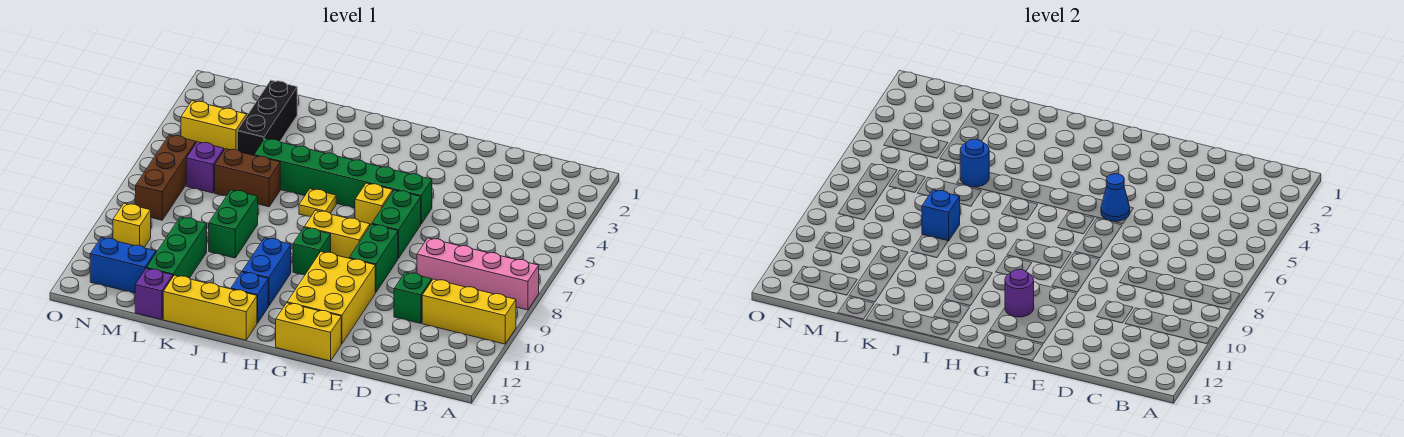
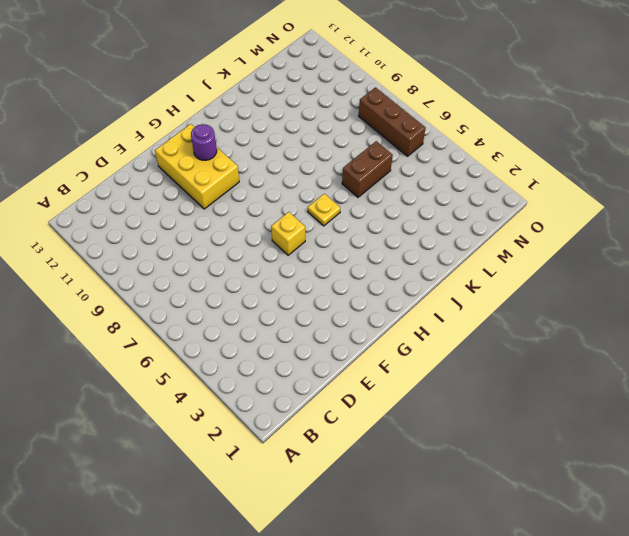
none -> pink brick A8:D8 level 1
none -> yellow brick A10:C10 level 1
none -> green brick D10 level 1

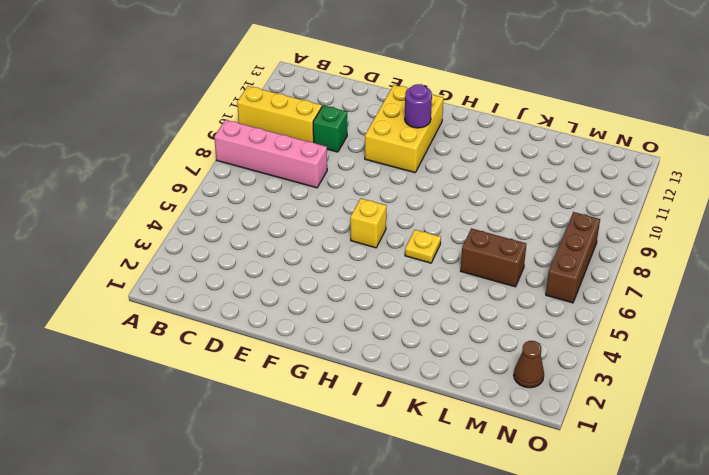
brown cone N2 level 1 -> none
none -> green brick F5:K5 level 1
none -> green brick F6:F7 level 1
none -> green brick F8:F9 level 1

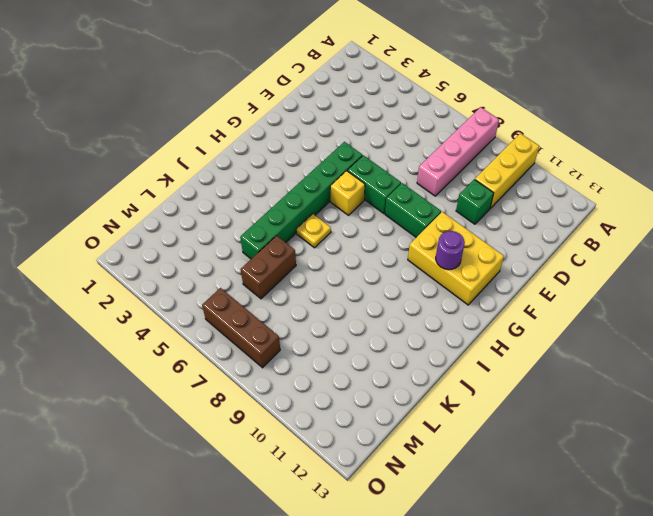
none -> yellow brick F13:G13 level 1
none -> yellow brick G8:H8 level 1
none -> green brick H9 level 1

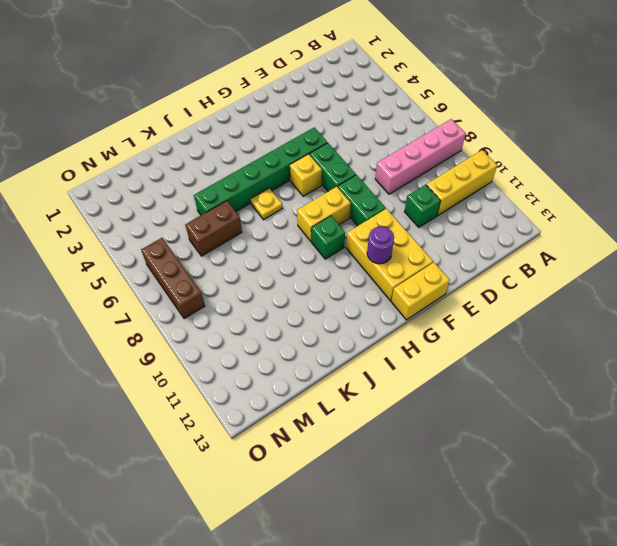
none -> blue brick I10:I11 level 1
none -> blue brick I12 level 1
none -> yellow brick I13:K13 level 1

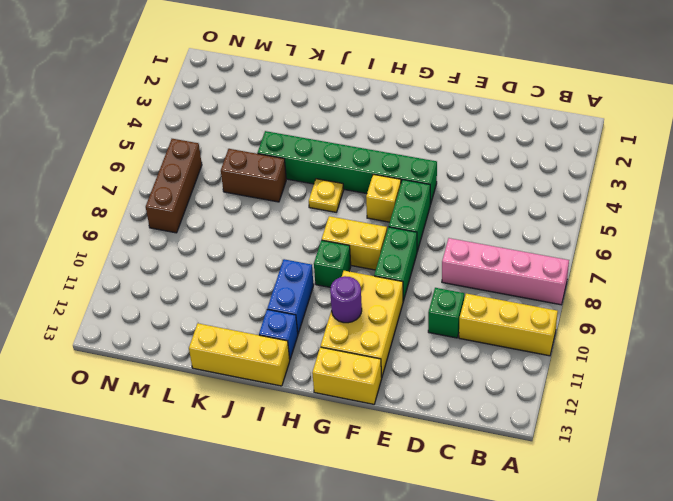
none -> green brick K8:K9 level 1
none -> black brick L2:L4 level 1
none -> green brick L10:L12 level 1

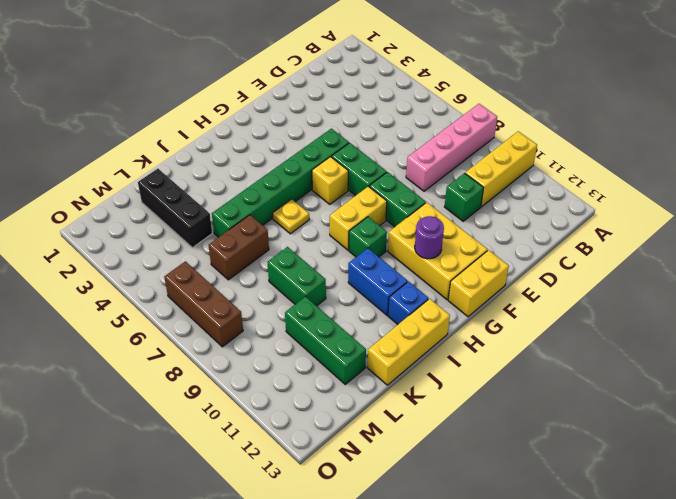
none -> purple brick L13 level 1
none -> yellow brick M4:N4 level 1
none -> purple brick M6 level 1

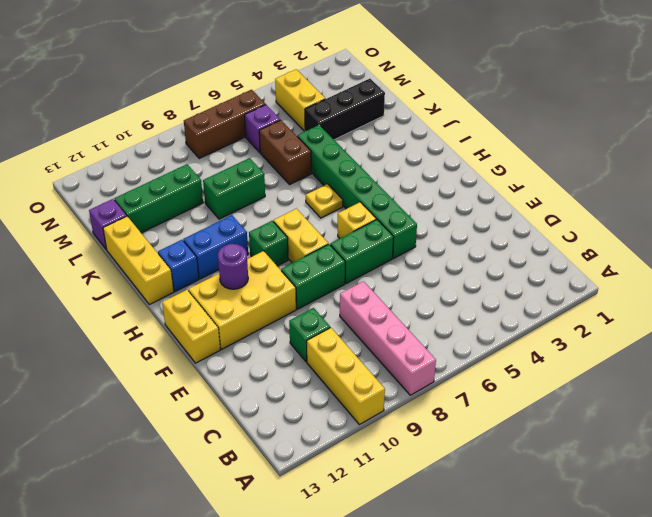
none -> blue brick M12:N12 level 1
none -> yellow brick N10 level 1
none -> blue cone F5 level 2

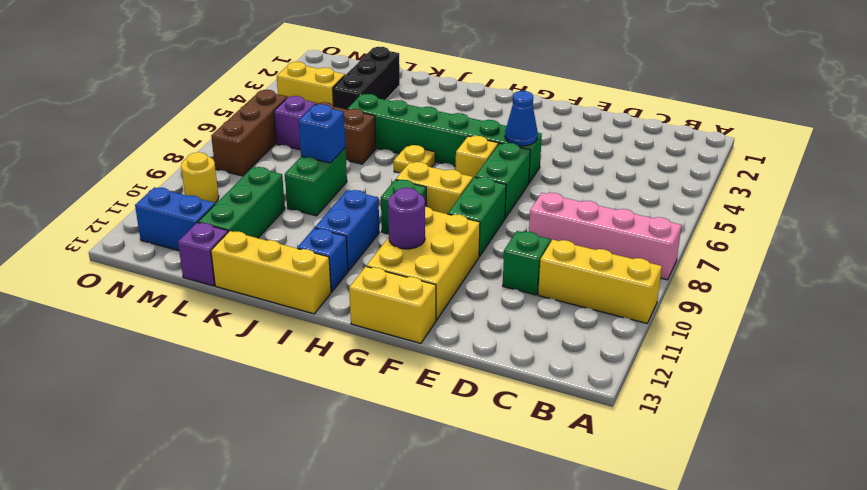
yellow round brick N10 level 1 -> yellow brick N10 level 1
none -> blue round brick K5 level 2

